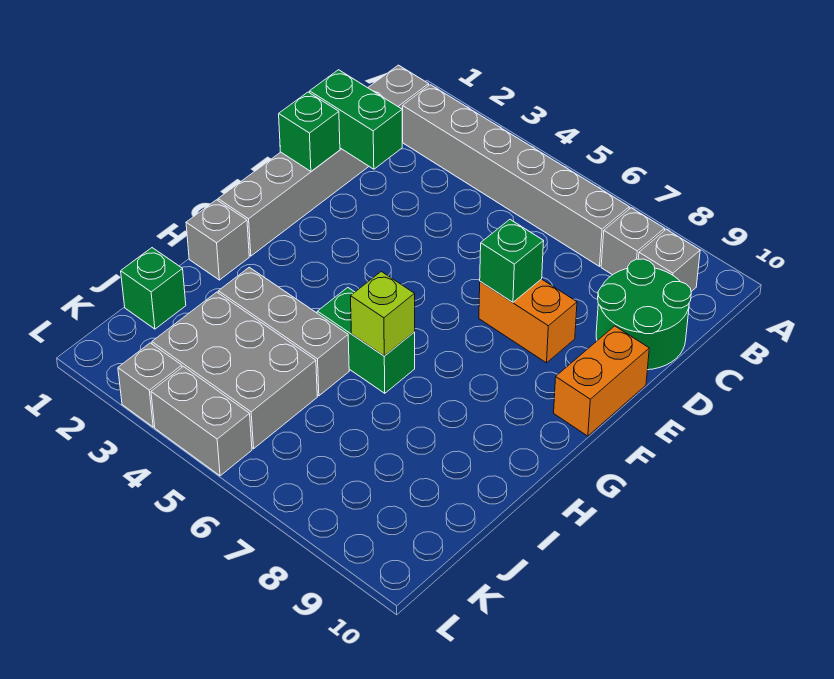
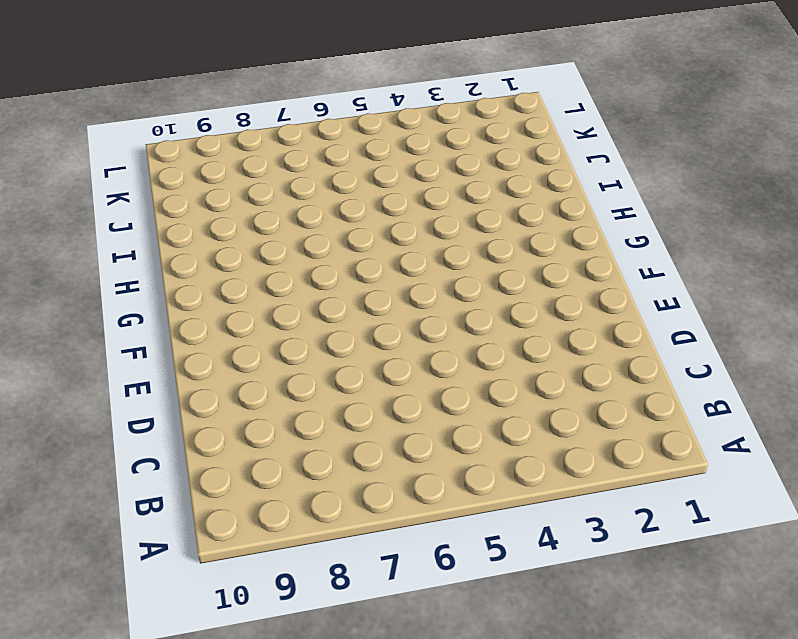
none -> grey brick B1:G1 level 1
none -> grey brick B2:B7 level 1
none -> grey brick B8 level 1

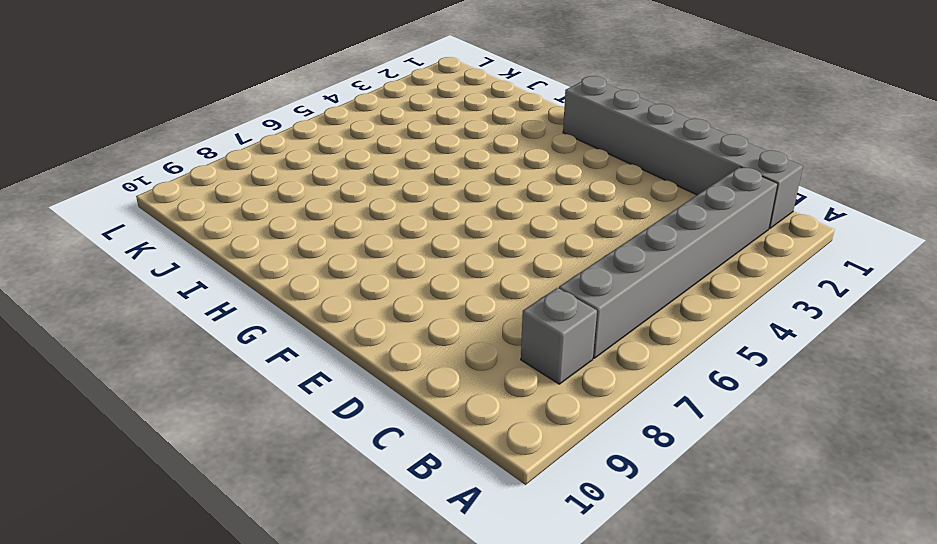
none -> grey brick B9 level 1
none -> green round brick C9:D10 level 1
none -> orange brick E7:E8 level 1

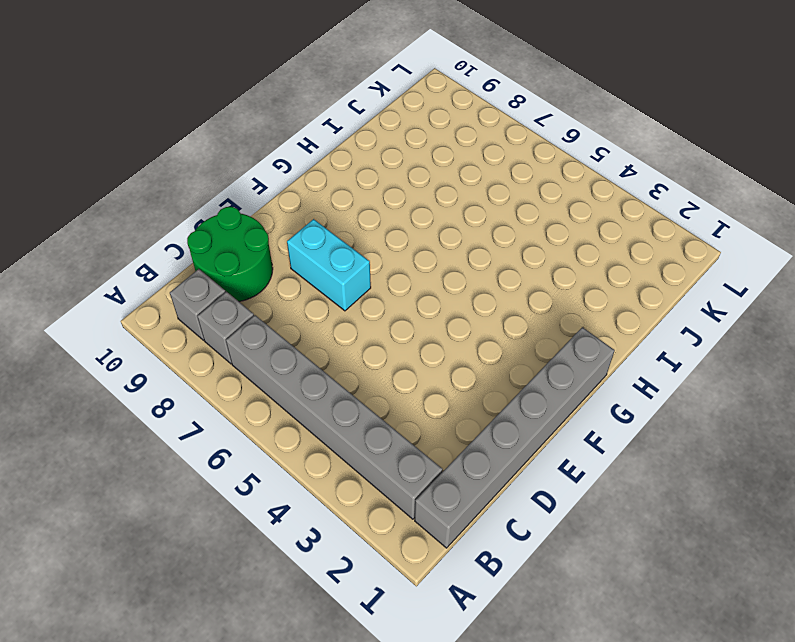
cyan brick E7:E8 level 1 -> orange brick E7:E8 level 1
none -> orange brick E10:F10 level 1
none -> grey brick H1 level 1
none -> green brick H5:H6 level 1

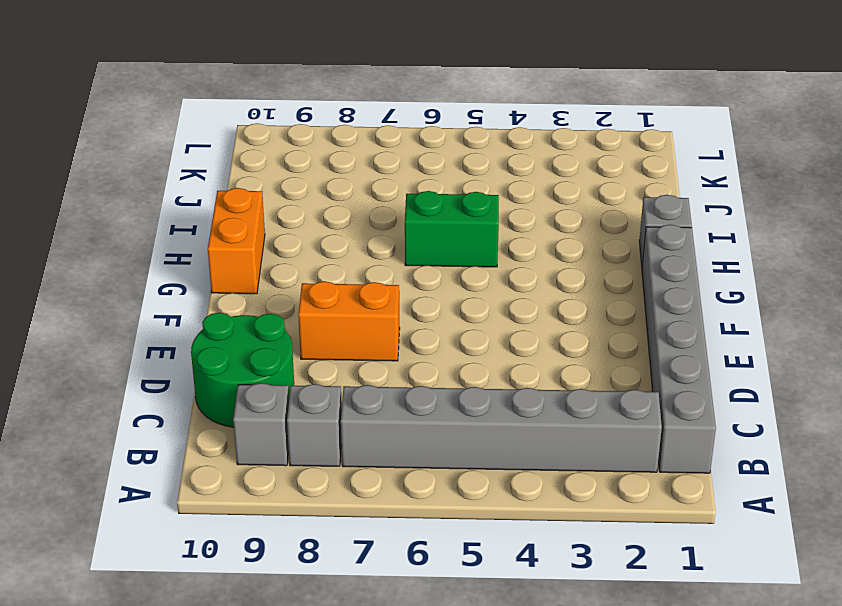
orange brick G10:H10 level 1 -> orange brick E10:F10 level 1
none -> grey brick I3:I5 level 1
none -> green brick J1 level 1
none -> grey brick J3:K5 level 1

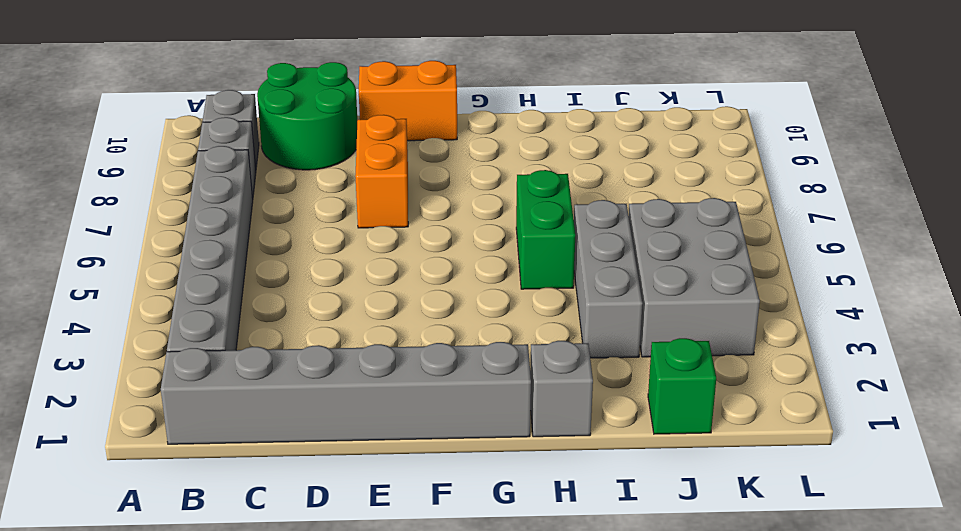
none -> grey brick L3 level 1
none -> grey brick L4:L5 level 1
none -> green brick D1:D2 level 2

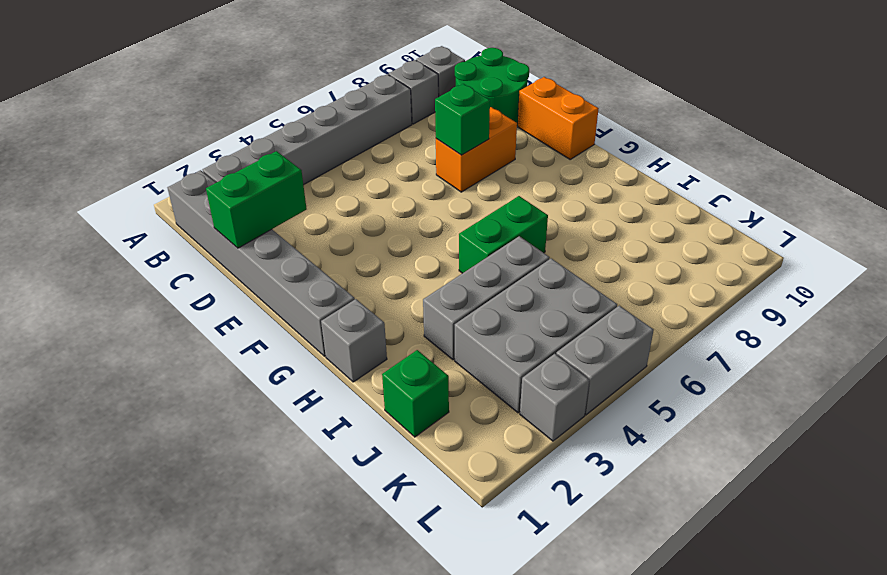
none -> green brick E1 level 2
none -> lime brick H6 level 2

